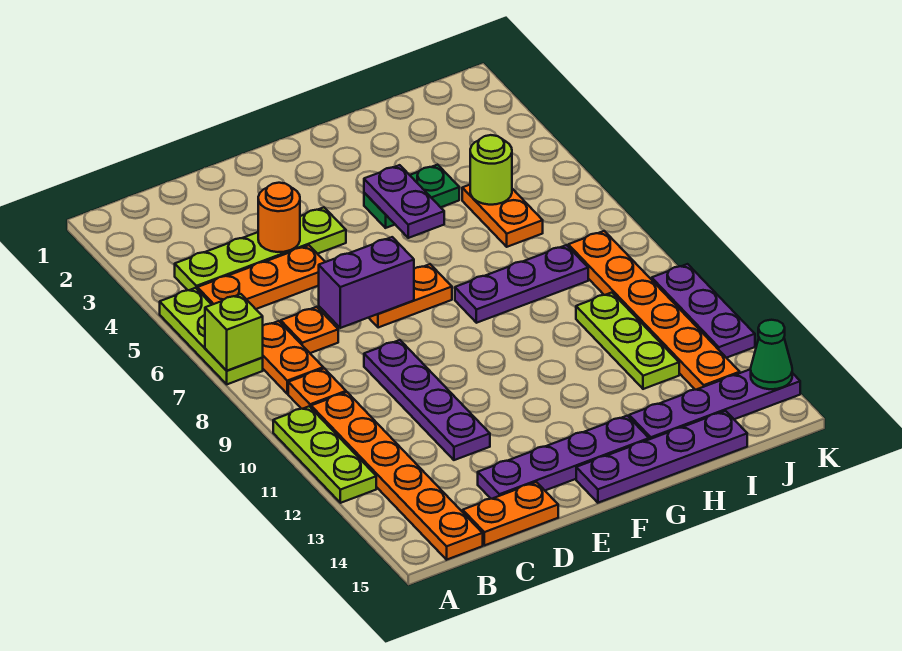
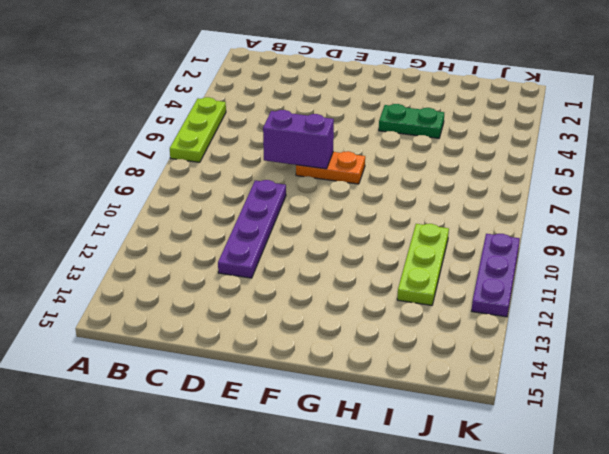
none -> lime plate A10:A12 level 1
none -> lime plate B4:E4 level 1
none -> orange plate B5:D5 level 1

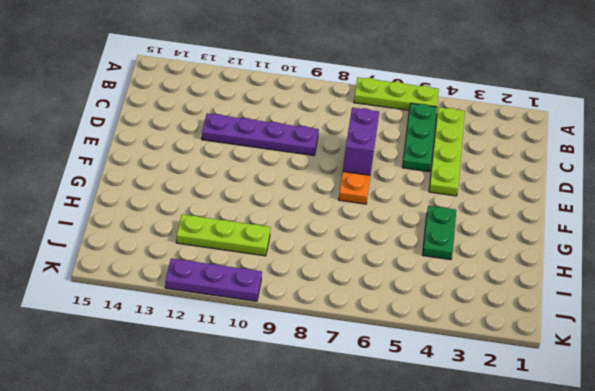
green plate B5:D5 level 1 -> orange plate B5:D5 level 1
none -> lime plate A10:A12 level 1
none -> orange plate B7:B8 level 1
none -> orange plate B9 level 1

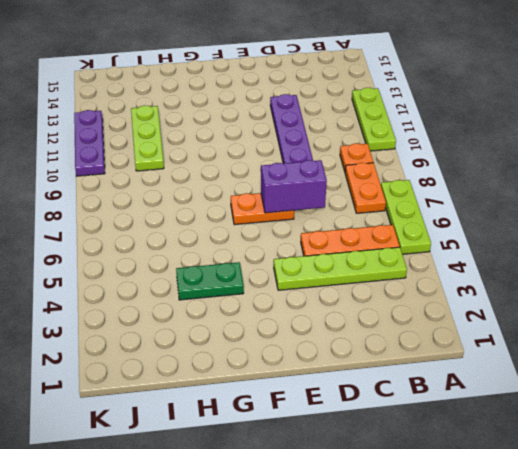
none -> orange plate B10:B15 level 1
none -> orange plate C7 level 1
none -> orange plate C15:D15 level 1

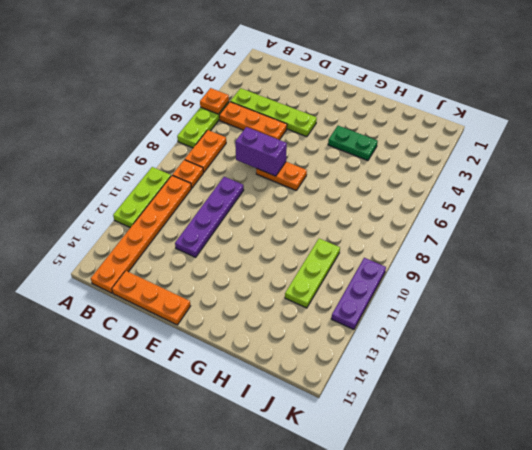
orange plate A5 level 2 -> orange plate C7 level 1
orange plate C15:E15 level 1 -> orange plate C15:D15 level 1
none -> purple plate D14:G14 level 1
none -> purple plate F15:I15 level 1
none -> purple plate G8:I8 level 1

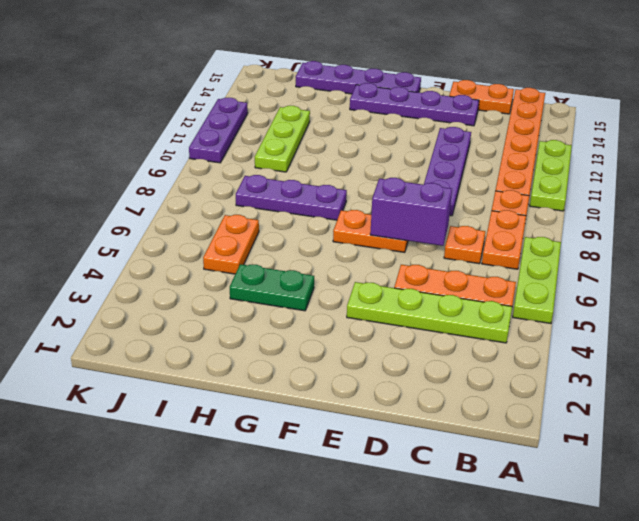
none -> purple plate H14:K14 level 1
none -> orange plate J8:J13 level 1
none -> lime brick A7 level 2

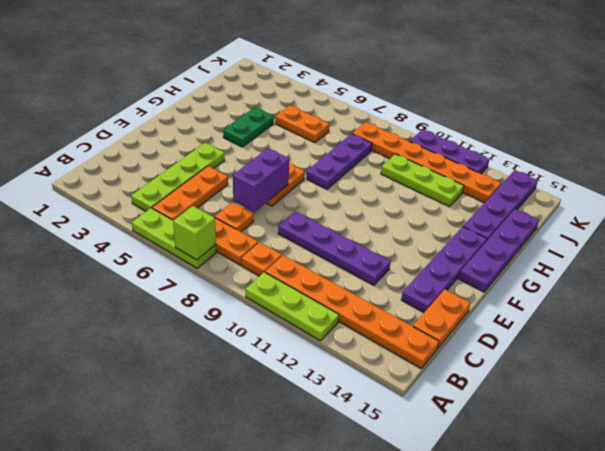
none -> orange round brick D4 level 2
none -> purple plate G4:G5 level 2
none -> lime round brick I5 level 2

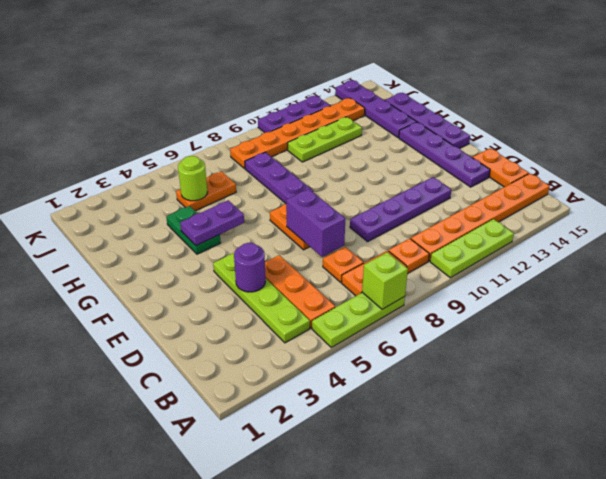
purple round brick D4 level 2 -> orange round brick D4 level 2
none -> green cone K14 level 2

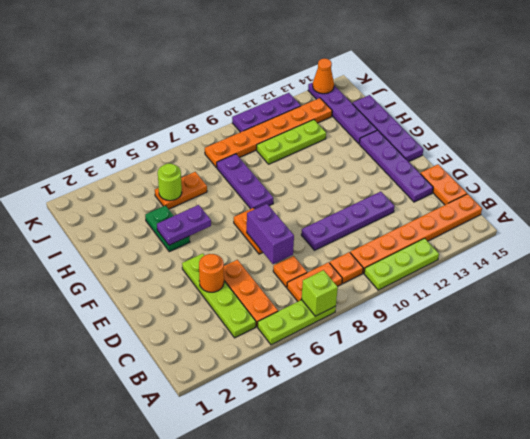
orange cone K14 level 2 -> green cone K14 level 2

